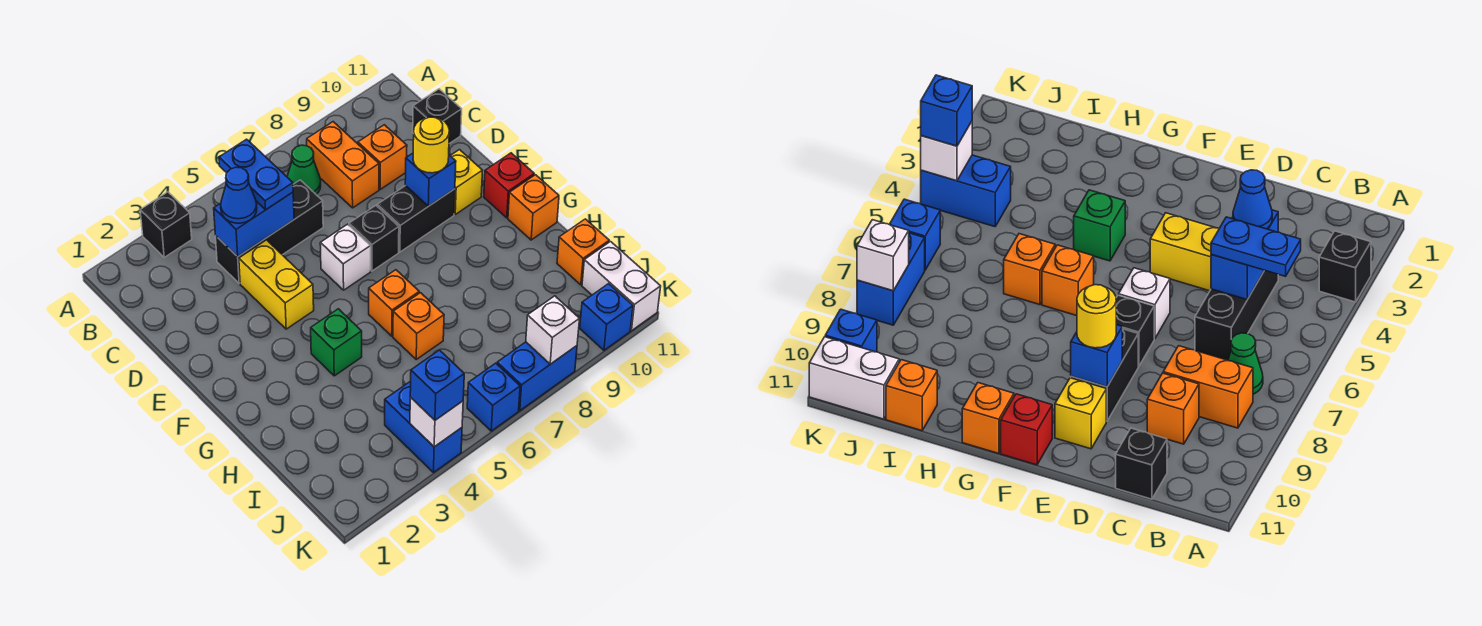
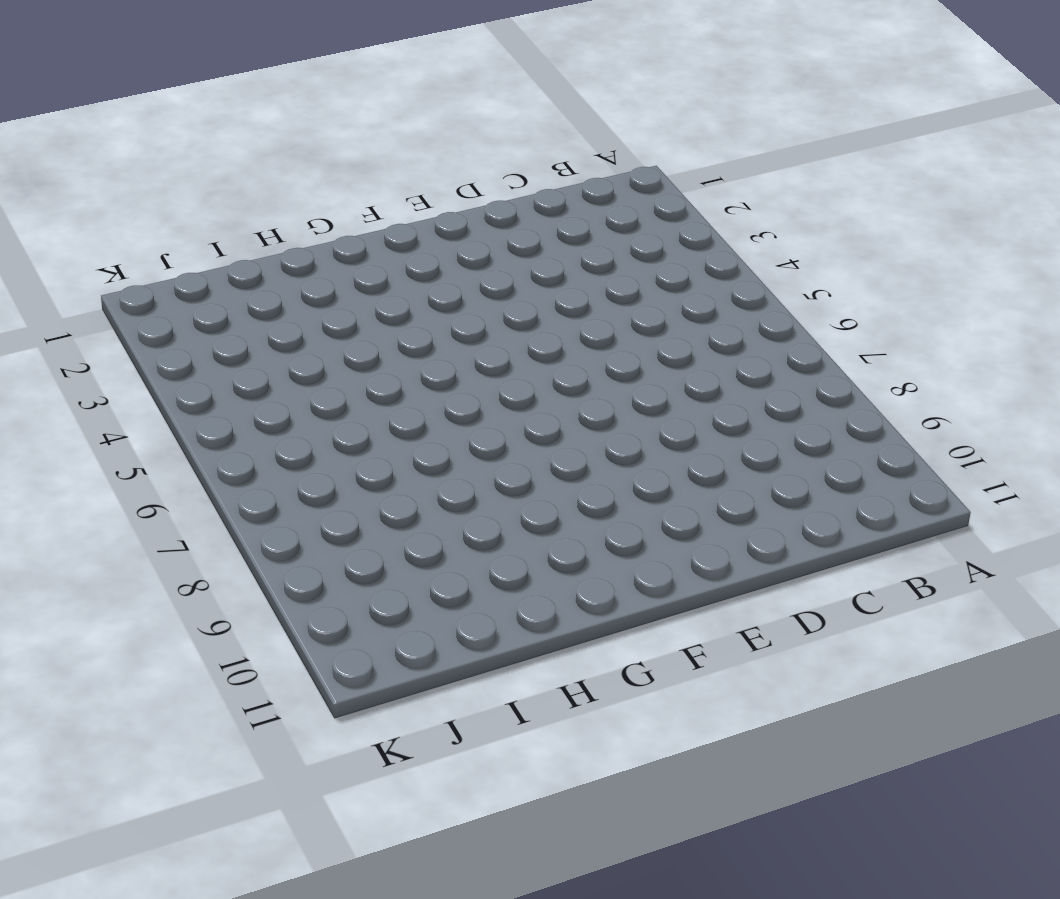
none -> black brick A3 level 1
none -> green cone B7 level 1
none -> orange brick B8:C8 level 1
none -> black brick C4:C6 level 1

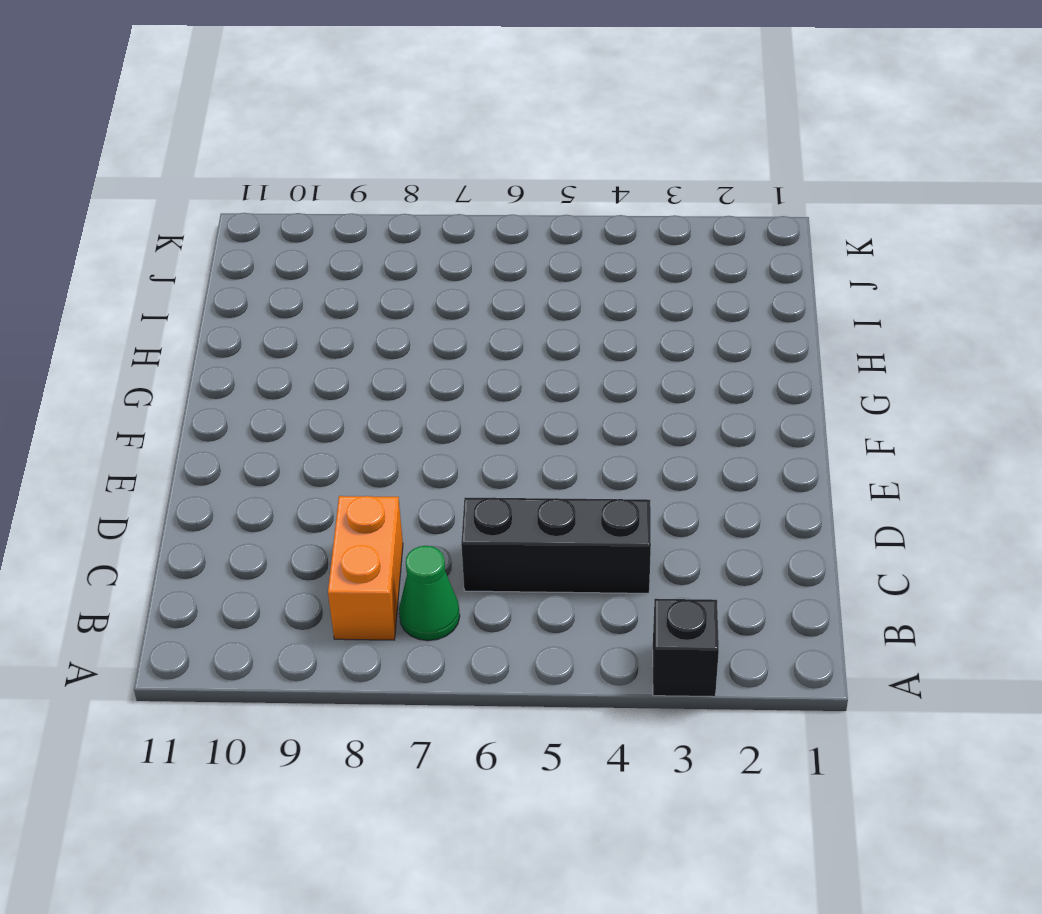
none -> orange brick C9 level 1
none -> black brick C11 level 1
none -> yellow brick D4:E4 level 1
none -> white brick E6 level 1

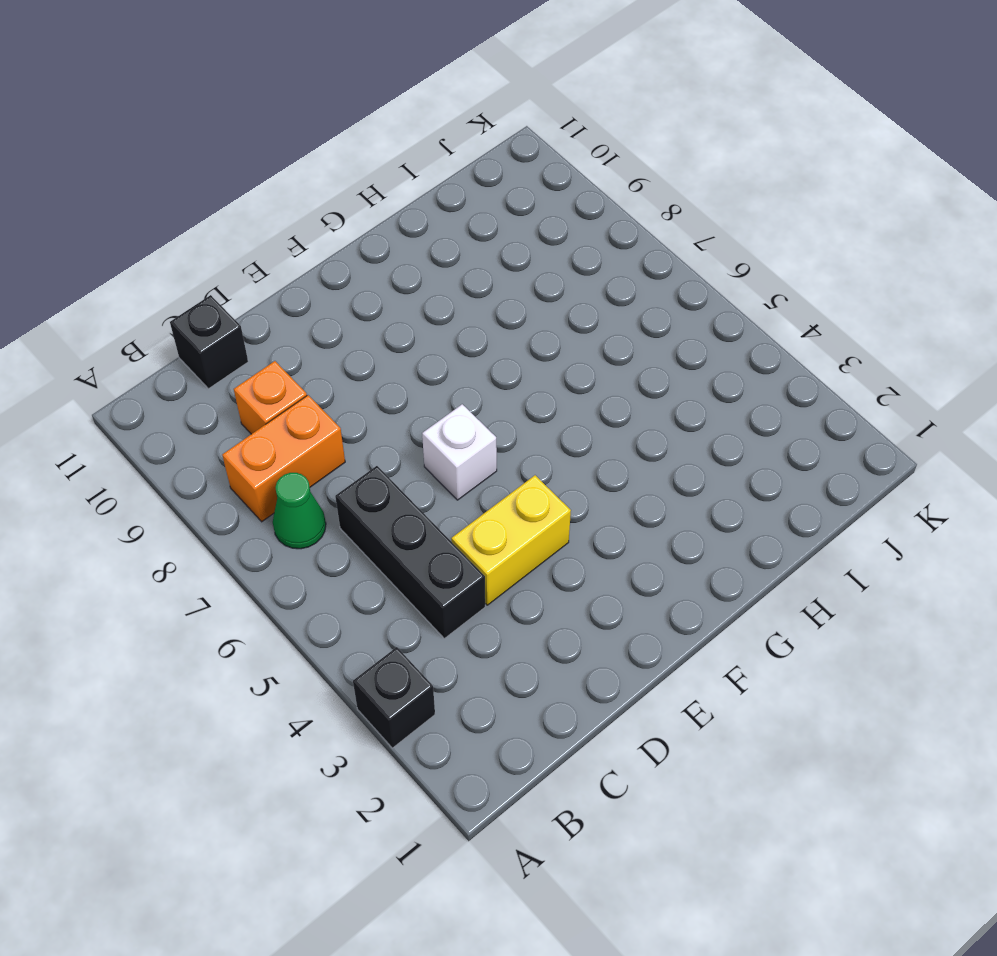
none -> black brick E7 level 1
none -> black brick E8:E9 level 1
none -> yellow brick E10 level 1
none -> red brick F11 level 1

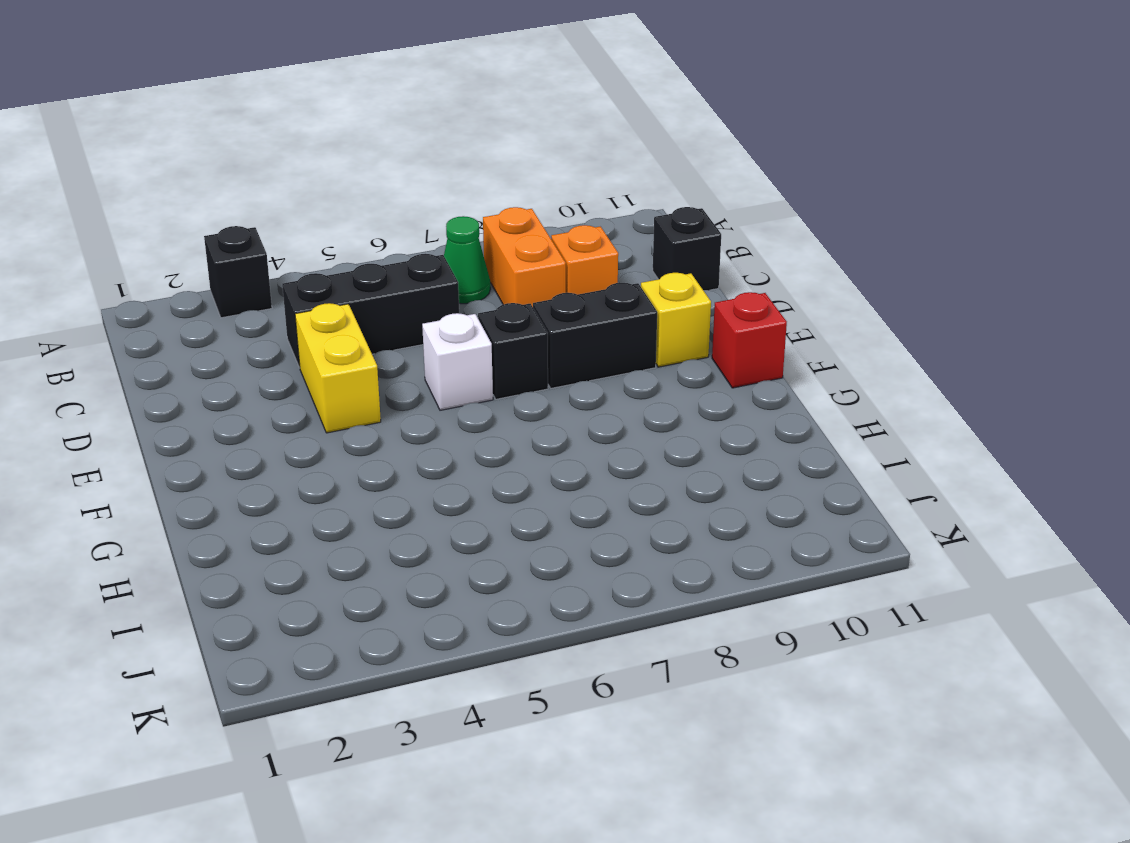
none -> green brick G4 level 1
none -> orange brick G6 level 1
none -> orange brick G11 level 1
none -> orange brick H6 level 1

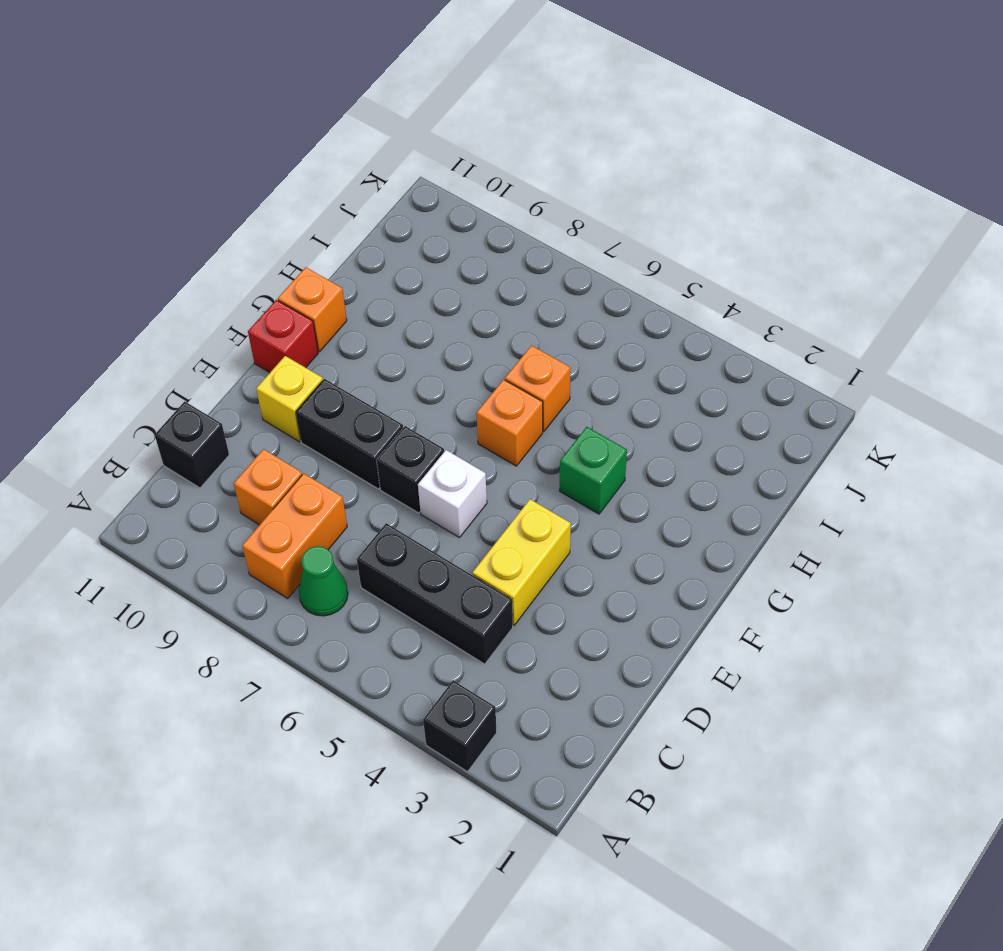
none -> orange brick I11 level 1
none -> blue brick J4:K4 level 1
none -> white brick J11:K11 level 1
none -> blue brick K6 level 1

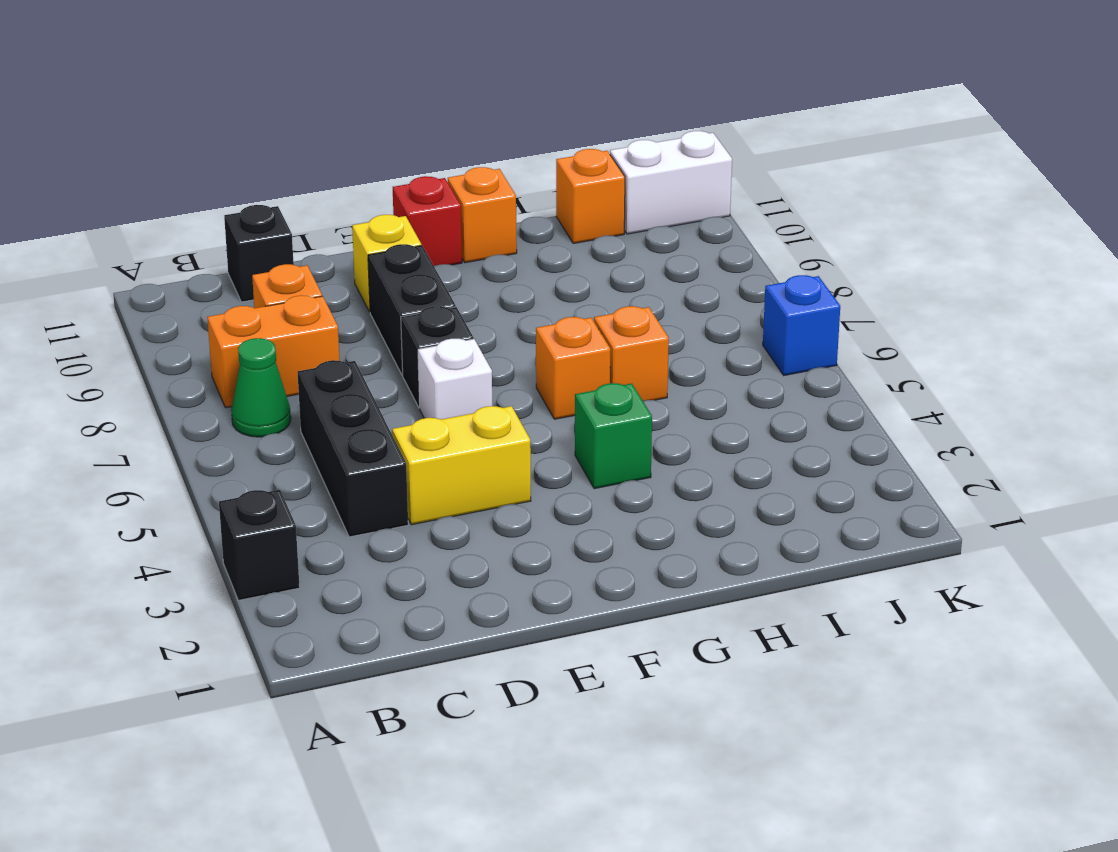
none -> blue brick J4:K4 level 1
none -> blue brick K7:K8 level 1
none -> blue brick K10 level 1
none -> blue brick C4:C5 level 2

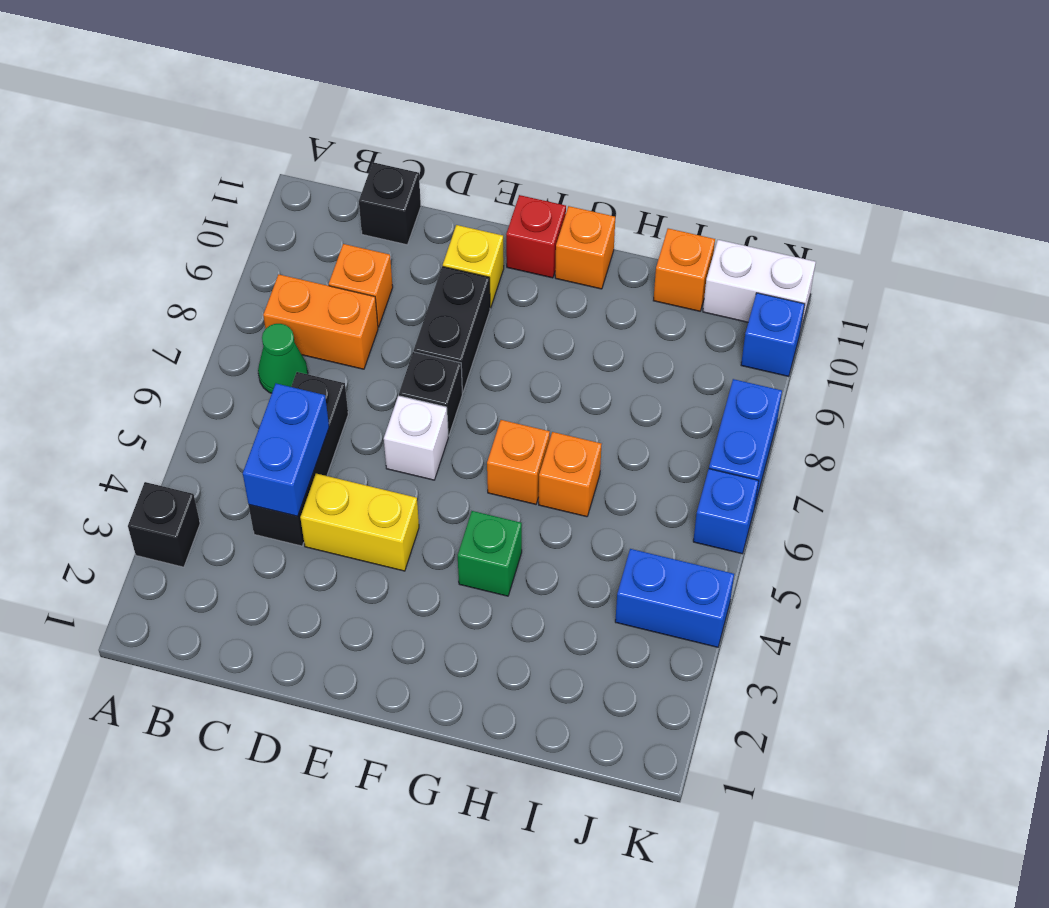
none -> blue brick E9 level 2
none -> white brick K4 level 2
none -> white brick K8 level 2
none -> blue plate B5:C5 level 3

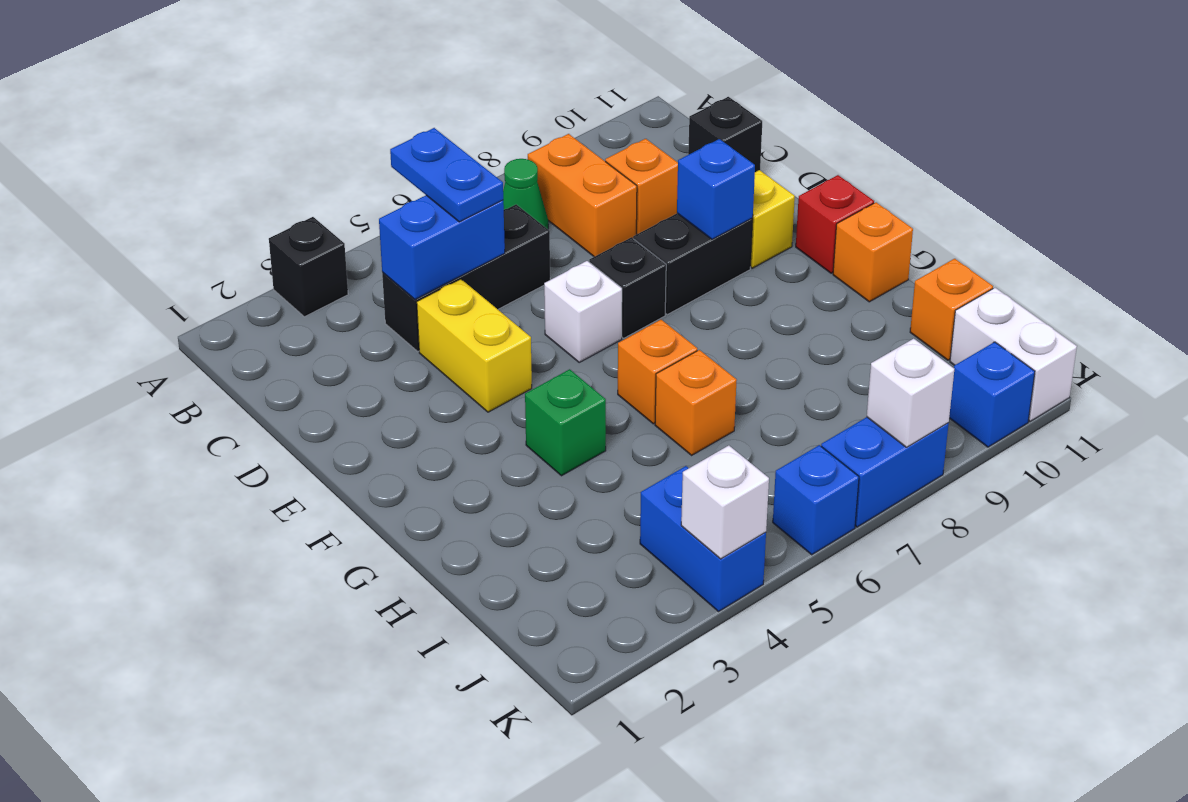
none -> blue cone C4 level 3
none -> yellow round brick E9 level 3
none -> blue brick K4 level 3

